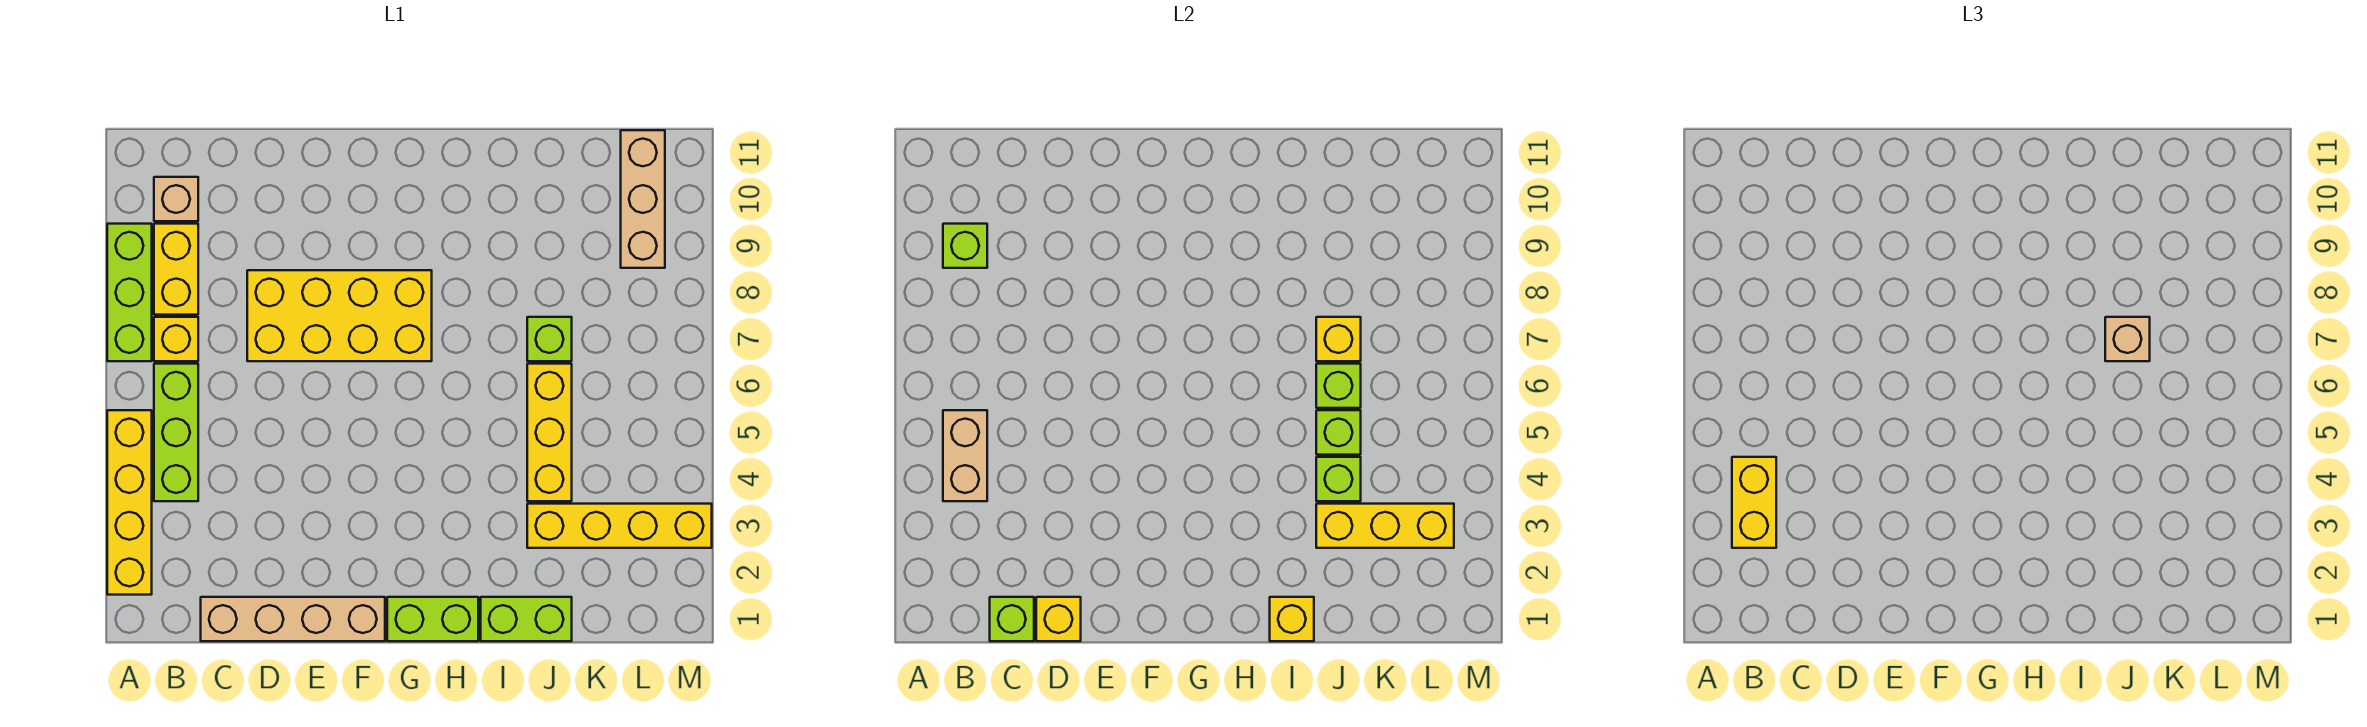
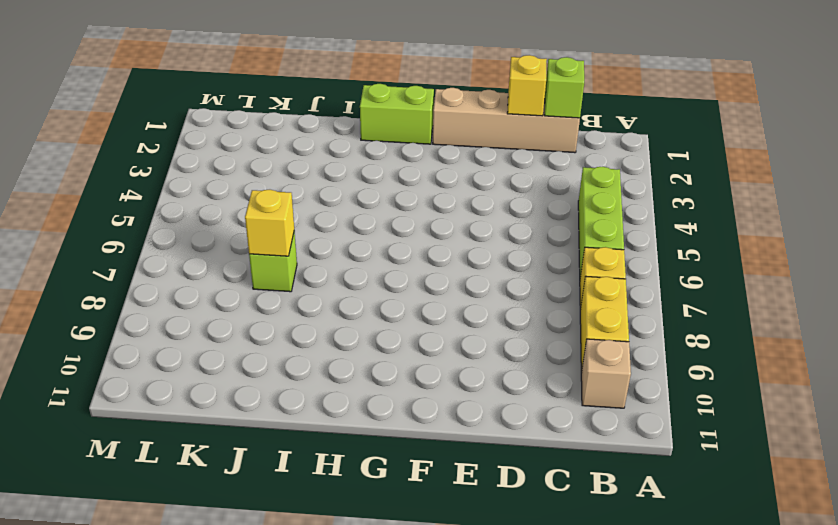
none -> yellow brick A2:A5 level 1
none -> lime brick A7:A9 level 1
none -> yellow brick D7:G8 level 1

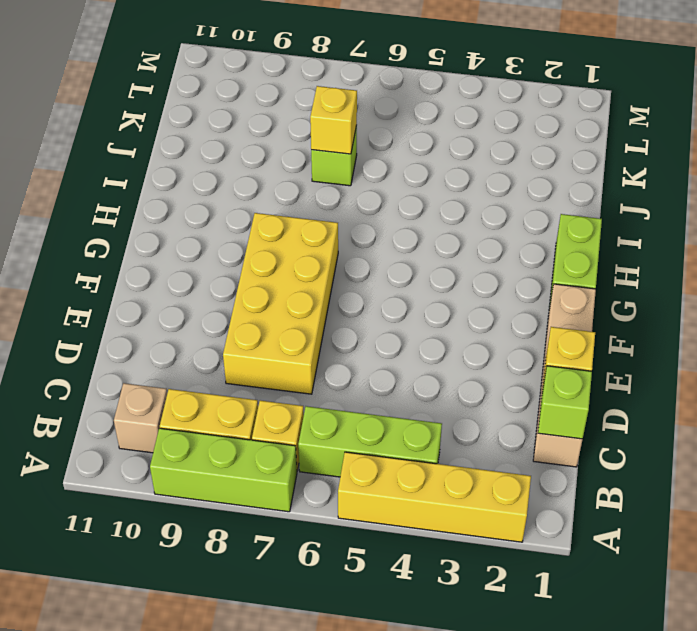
none -> lime brick I1:J1 level 1
none -> yellow brick J3:M3 level 1
none -> yellow brick J4:J6 level 1

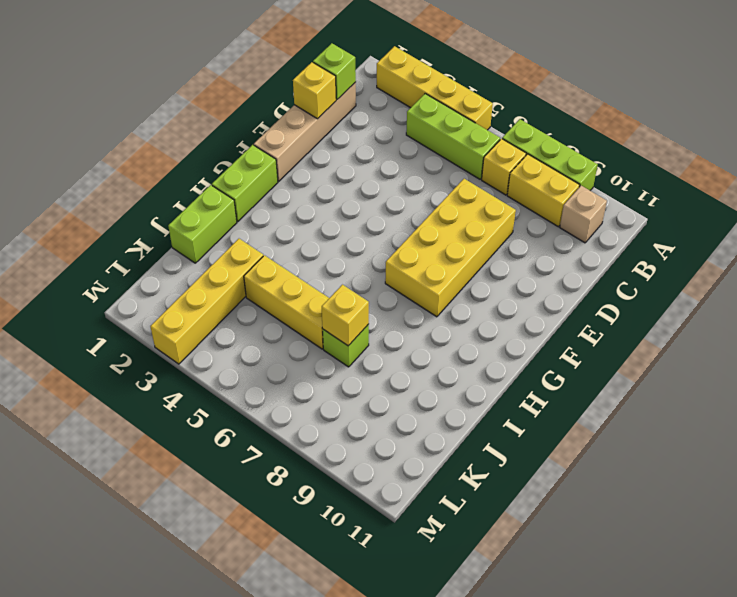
none -> tan brick L9:L11 level 1
none -> tan brick B4:B5 level 2
none -> lime brick B9 level 2

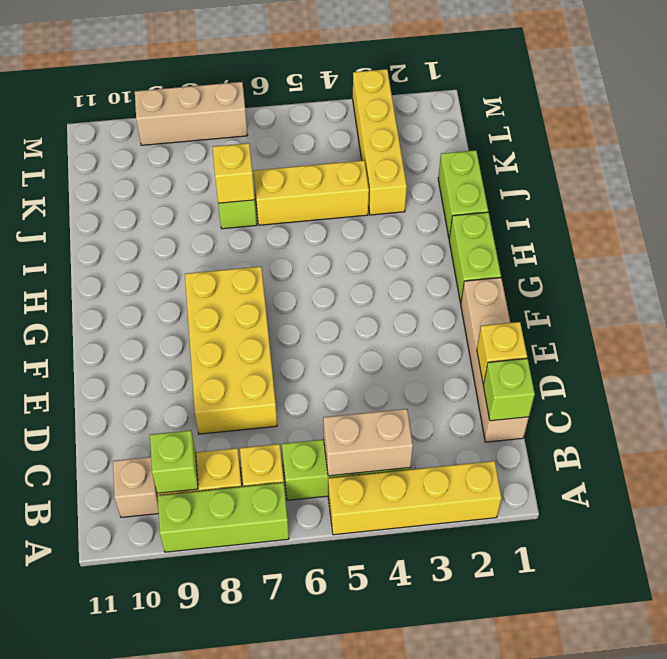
tan brick M7:M9 level 1 -> tan brick L9:L11 level 1
none -> yellow brick I1 level 2
none -> yellow brick J3:L3 level 2
none -> lime brick J4 level 2

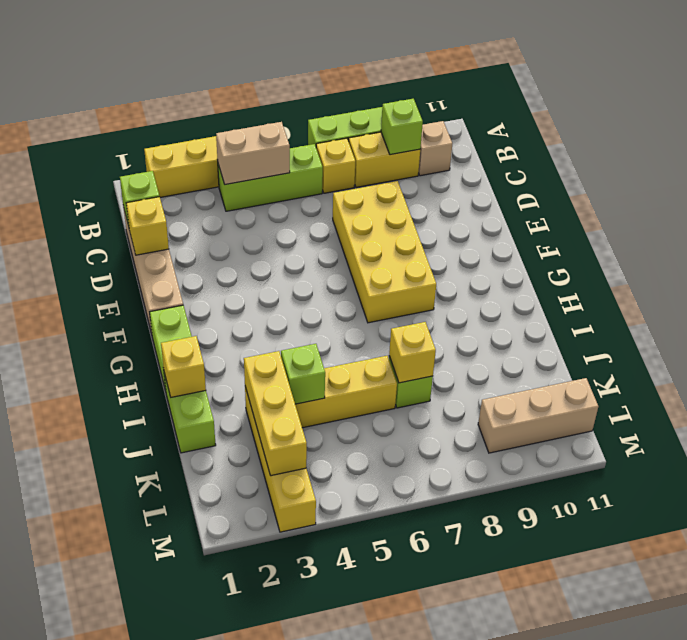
none -> lime brick J5 level 2
none -> lime brick J6 level 2
none -> yellow brick B3:B4 level 3

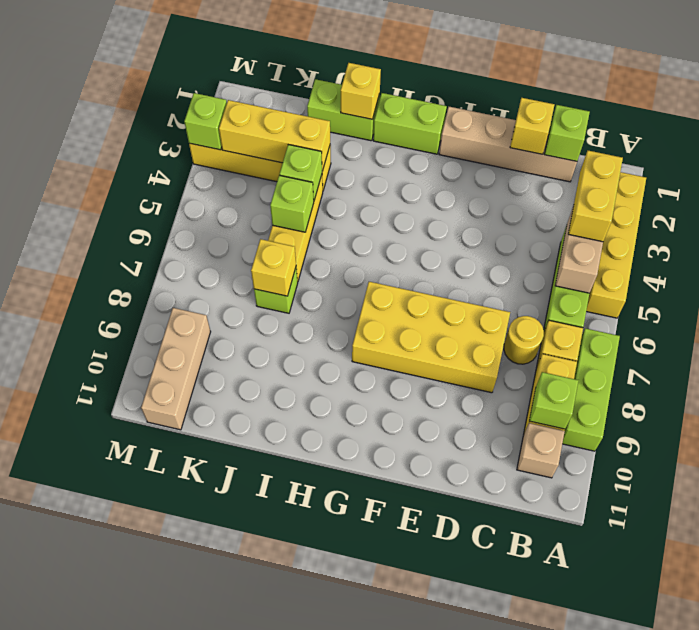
yellow round brick C7 level 1 -> none
lime brick M3 level 2 -> lime brick J6 level 2
none -> tan brick J7 level 3

